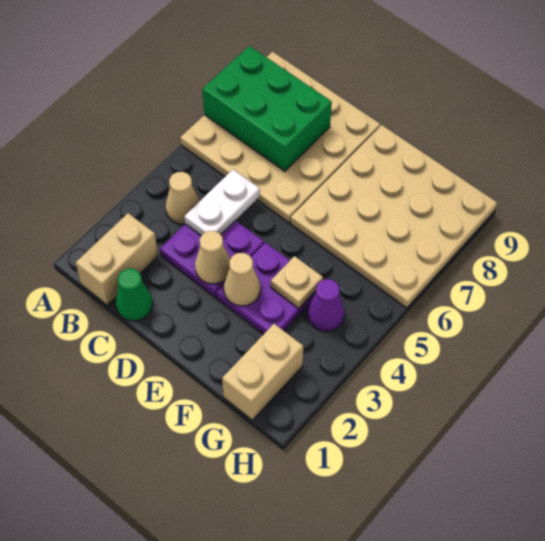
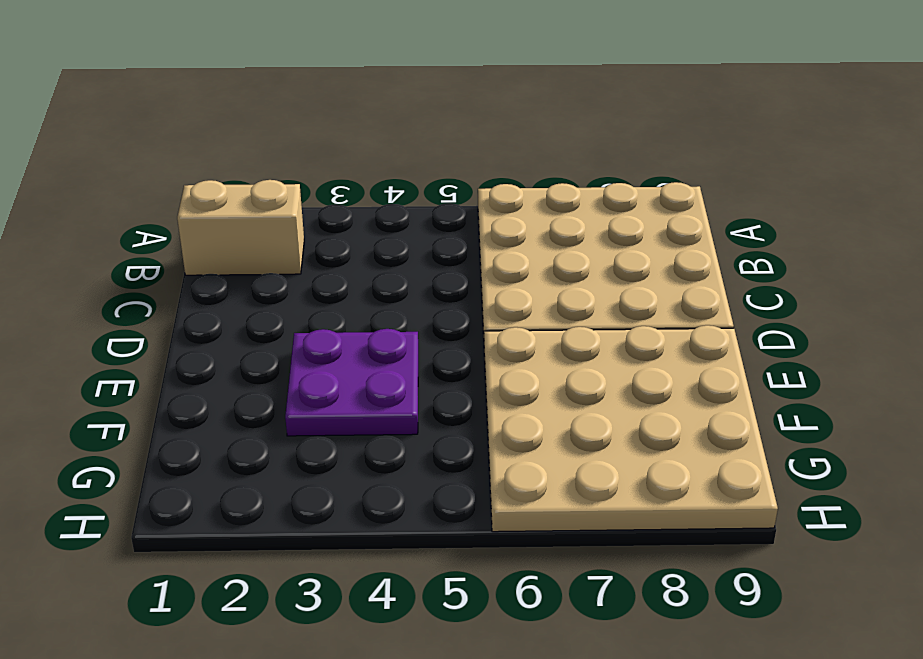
none -> tan cone B4 level 1
none -> green cone C1 level 1
none -> purple plate C3:D4 level 1

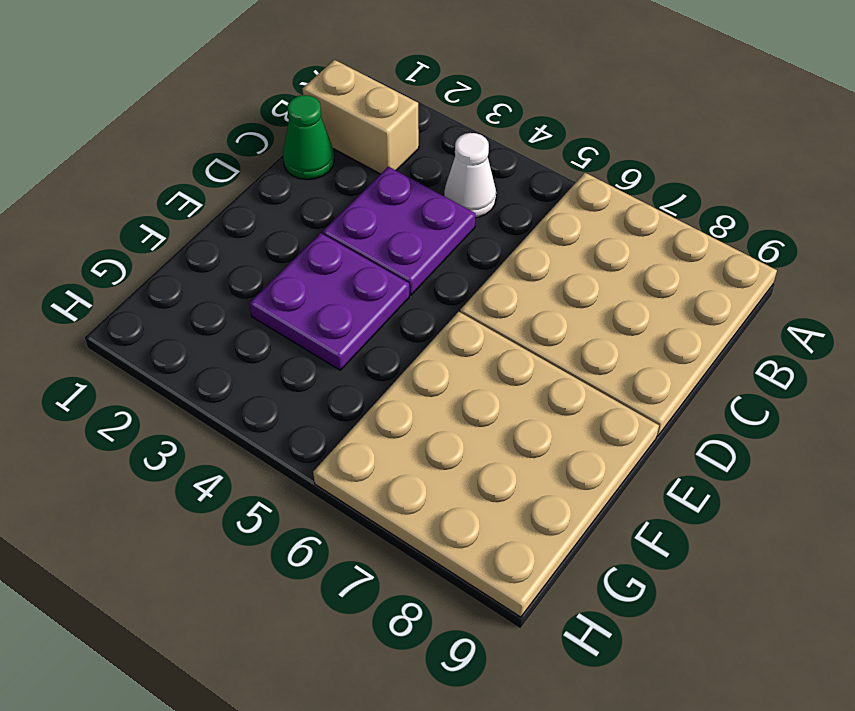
white cone B4 level 1 -> tan cone B4 level 1
none -> tan brick G1:G2 level 1
none -> purple cone G4 level 1
none -> green brick A7:C8 level 2

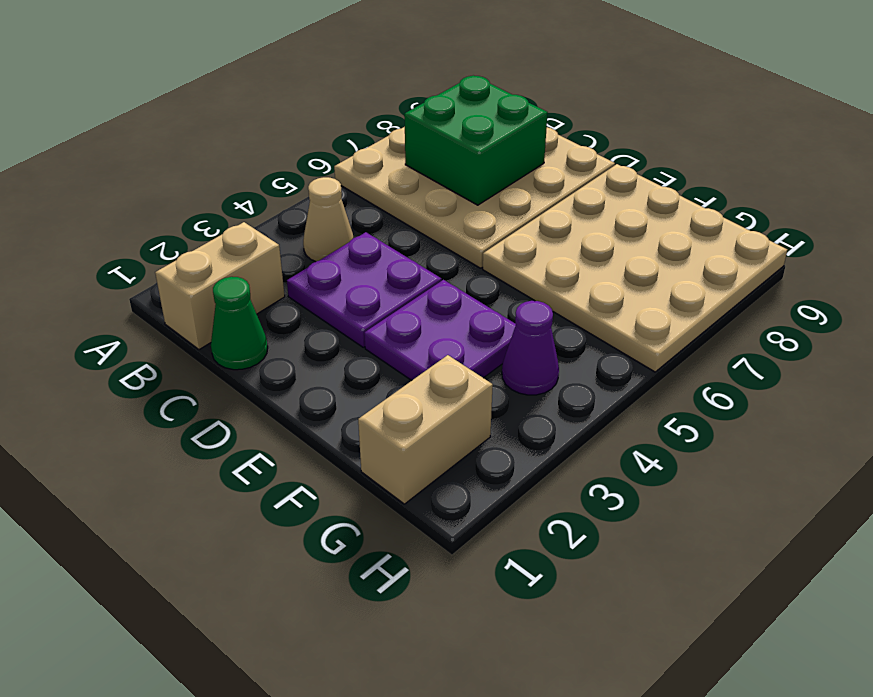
green brick B7:C8 level 2 -> green brick A7:C8 level 2
none -> white plate C4:C5 level 2
none -> tan cone D3 level 2
none -> tan cone E3 level 2

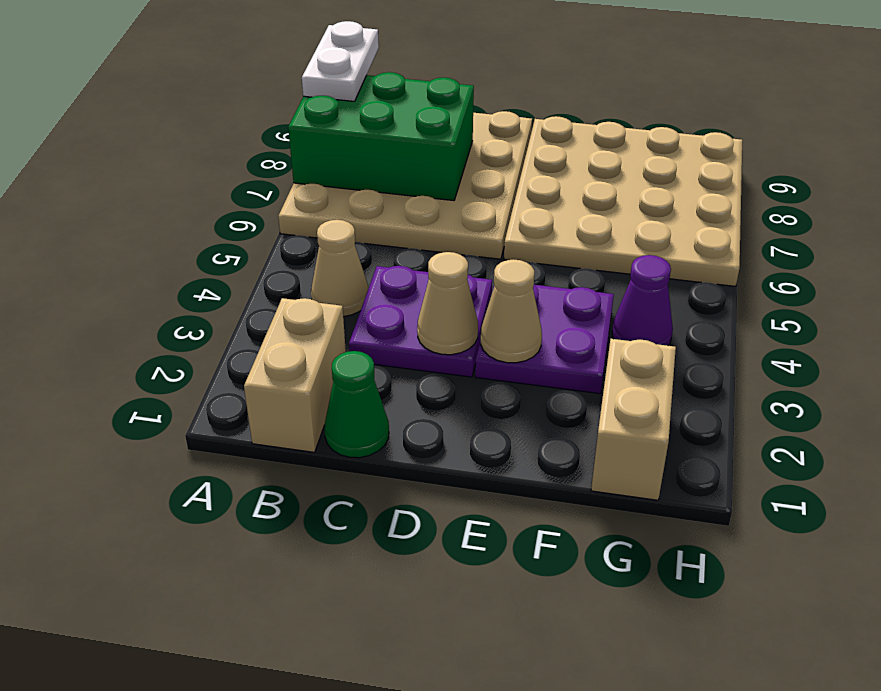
white plate A8:A9 level 3 -> white plate C4:C5 level 2
none -> tan plate F4 level 2

